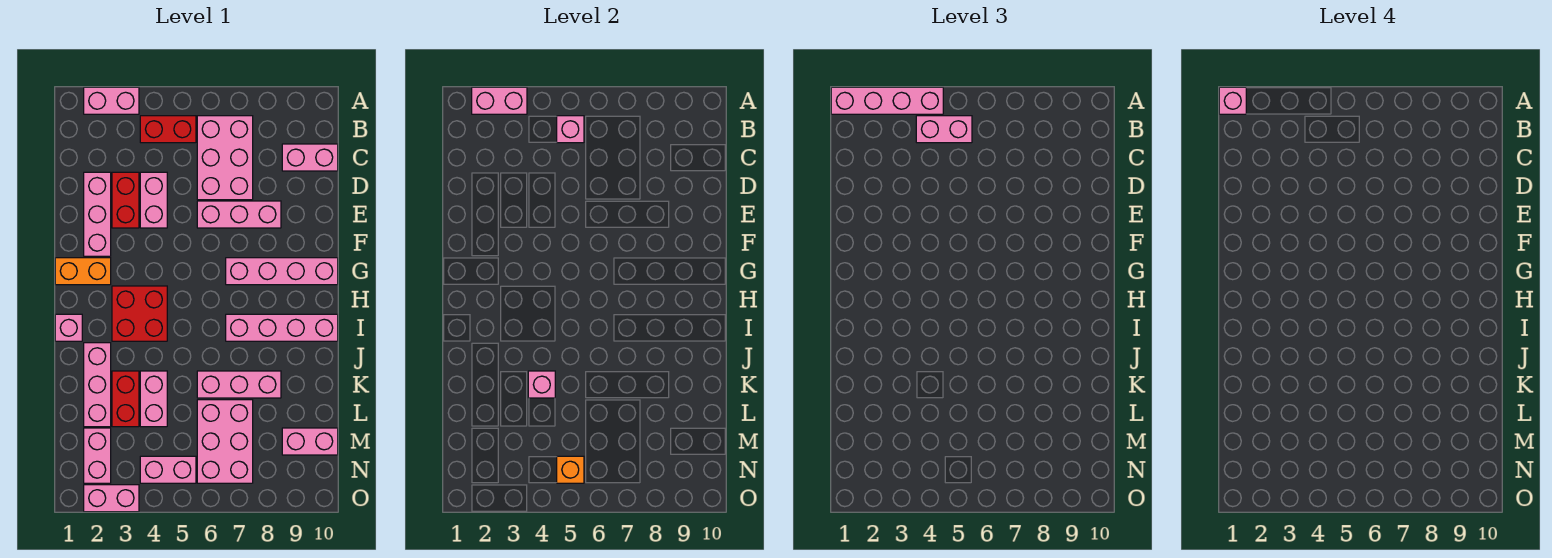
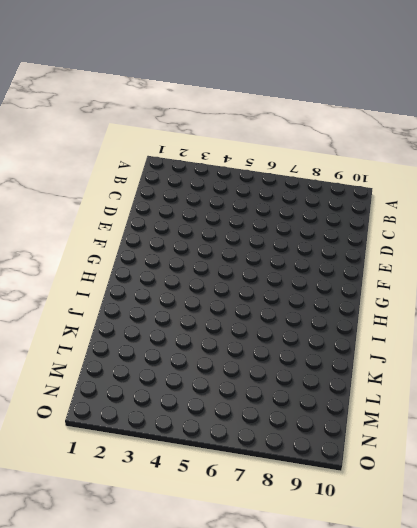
none -> pink brick A2:A3 level 1
none -> red brick B4:B5 level 1
none -> pink brick B6:D7 level 1

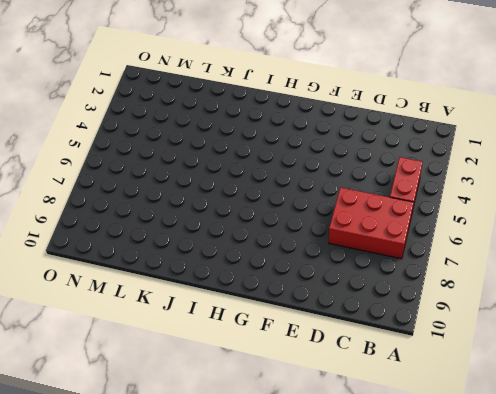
red brick B6:D7 level 1 -> pink brick B6:D7 level 1
none -> pink brick A2:A3 level 1
none -> pink brick C9:C10 level 1
none -> pink brick D2:F2 level 1

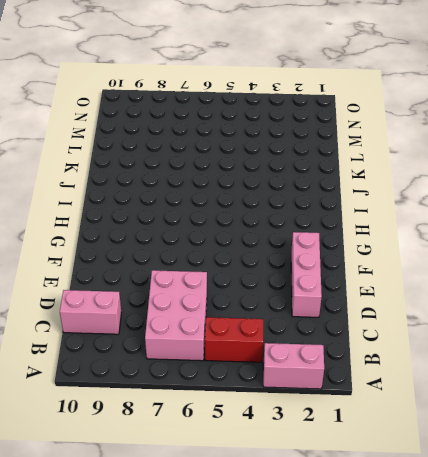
none -> red brick D3:E3 level 1
none -> pink brick D4:E4 level 1
none -> pink brick E6:E8 level 1

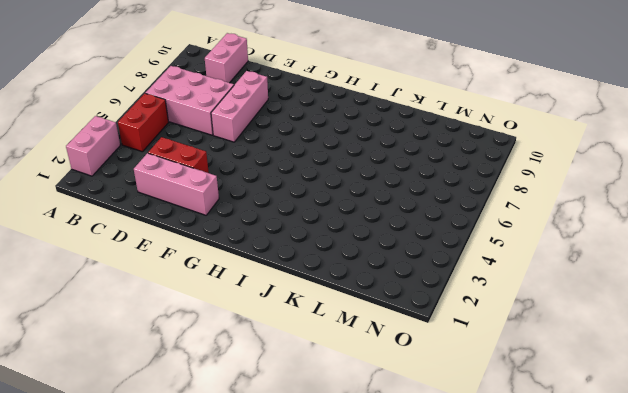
none -> pink brick D4:E4 level 1
none -> orange brick G1:G2 level 1
none -> pink brick G7:G10 level 1

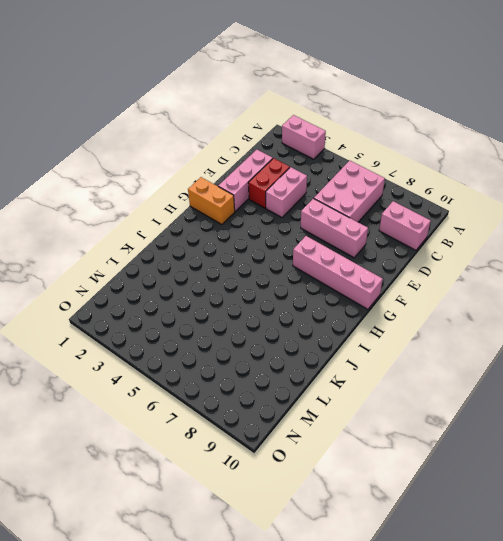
none -> red brick B4:B5 level 1
none -> red brick H3:I4 level 1
none -> pink brick I1 level 1

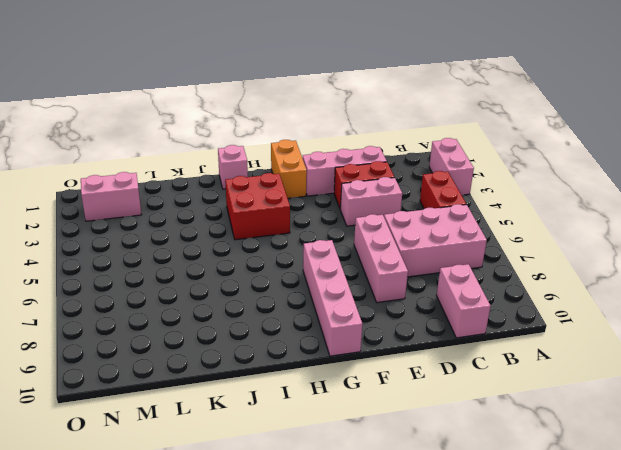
none -> pink brick I7:I10 level 1
none -> pink brick J2:L2 level 1
none -> red brick K3:L3 level 1

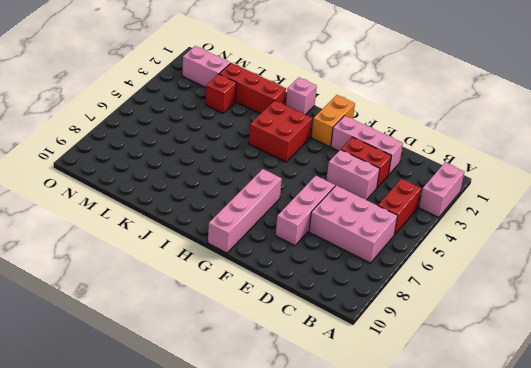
red brick J2:L2 level 1 -> pink brick J2:L2 level 1
red brick L3 level 1 -> red brick K3:L3 level 1
none -> pink brick C9:C10 level 1
none -> pink brick I7:I10 level 1
none -> pink brick K4:L4 level 1

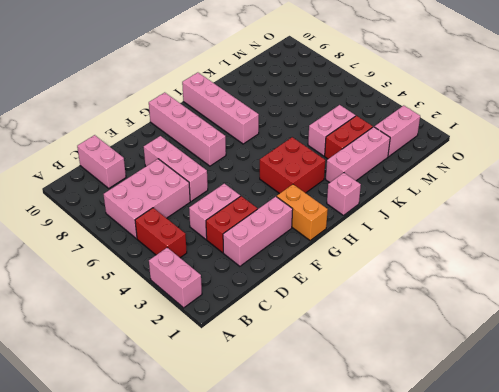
none -> pink brick K6:K8 level 1
none -> pink brick L6:N7 level 1
none -> pink brick M9:M10 level 1

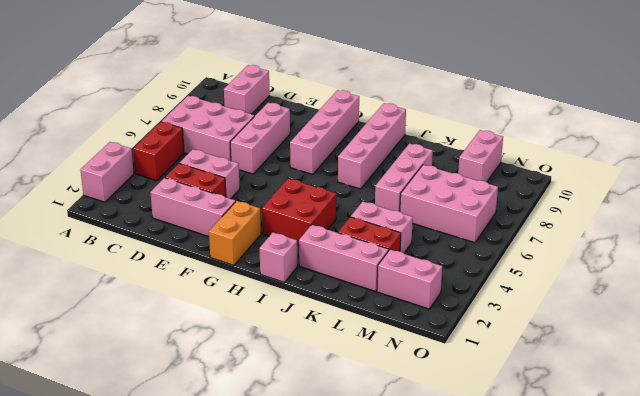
none -> pink brick N4:N5 level 1
none -> pink brick O2:O3 level 1
none -> pink brick A2:A3 level 2

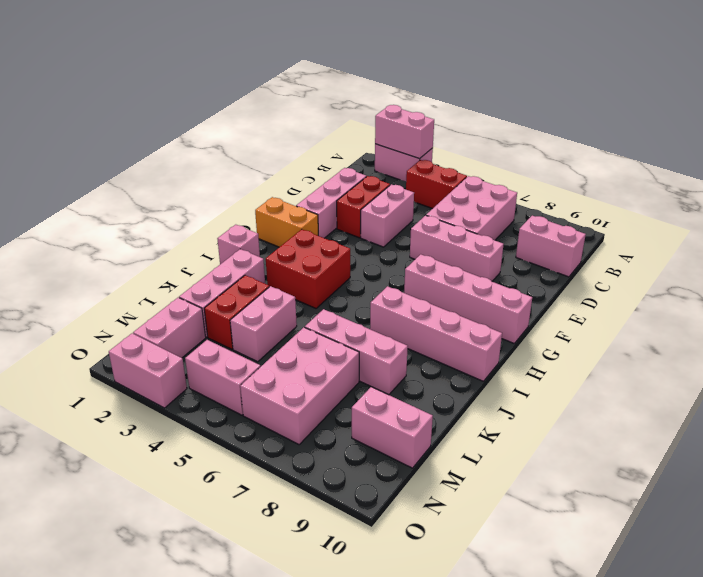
none -> pink brick B5 level 2
none -> pink brick K4 level 2
none -> orange brick N5 level 2

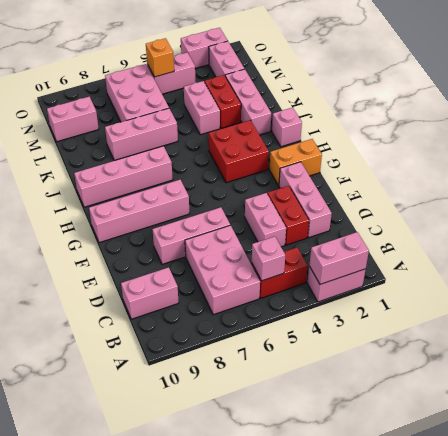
none -> pink brick K4 level 2
none -> pink brick A1:A4 level 3
none -> pink brick B4:B5 level 3

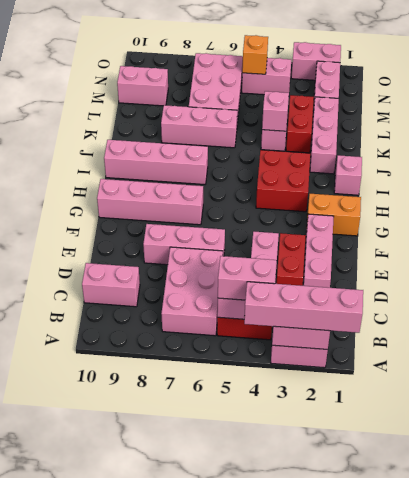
none -> pink brick A1 level 4

